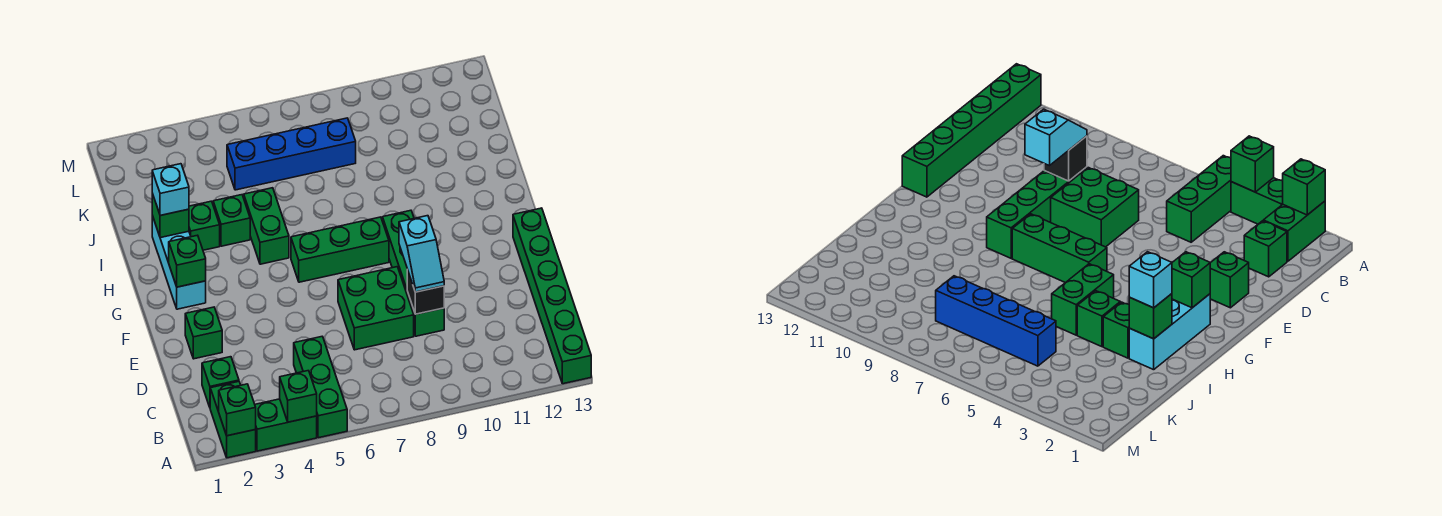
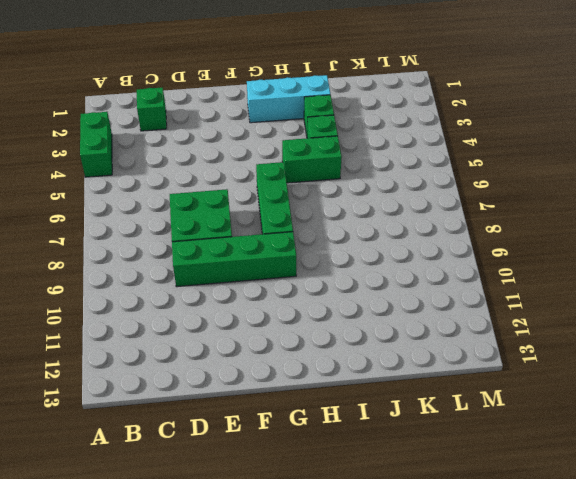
none -> green brick A2:B2 level 1
none -> green brick A5:C5 level 1
none -> green brick A13:F13 level 1

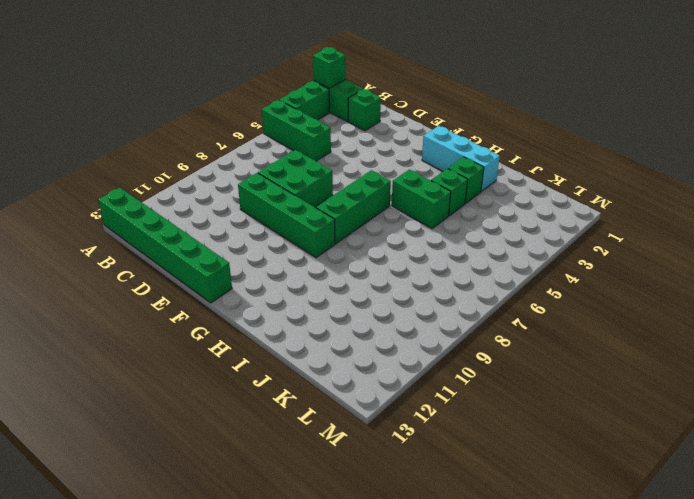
none -> green brick E2 level 1
none -> blue brick K5:K8 level 1
none -> green brick A4 level 2

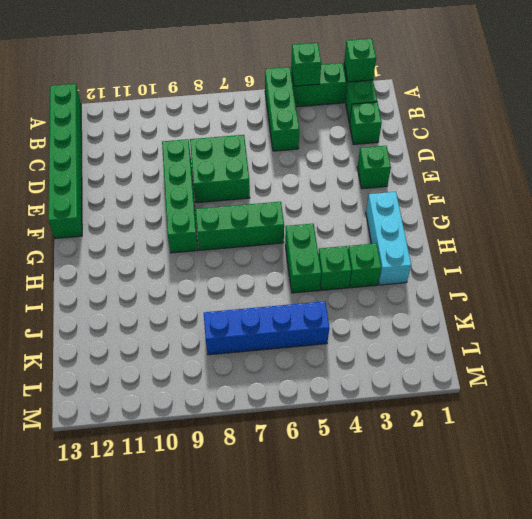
none -> black brick D9 level 2
none -> green brick G2 level 2
none -> green brick I2 level 2

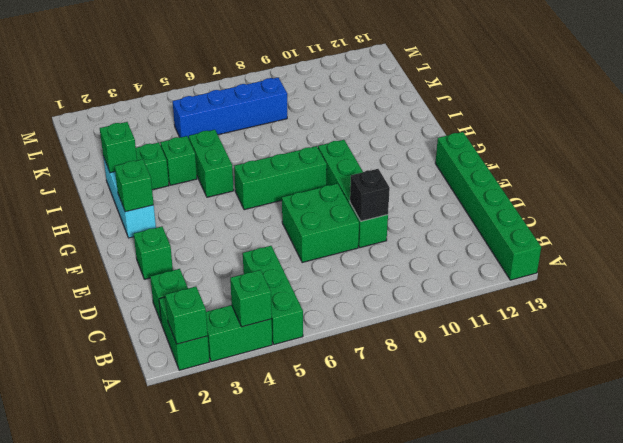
none -> cyan slope D9:E9 level 3 top E
none -> cyan brick I2 level 3

